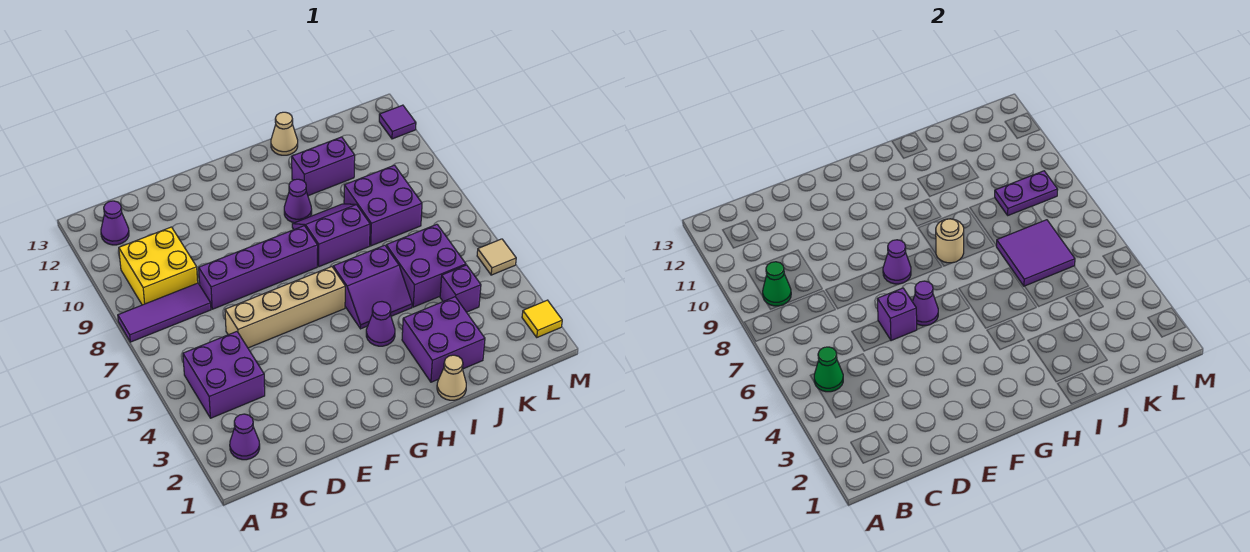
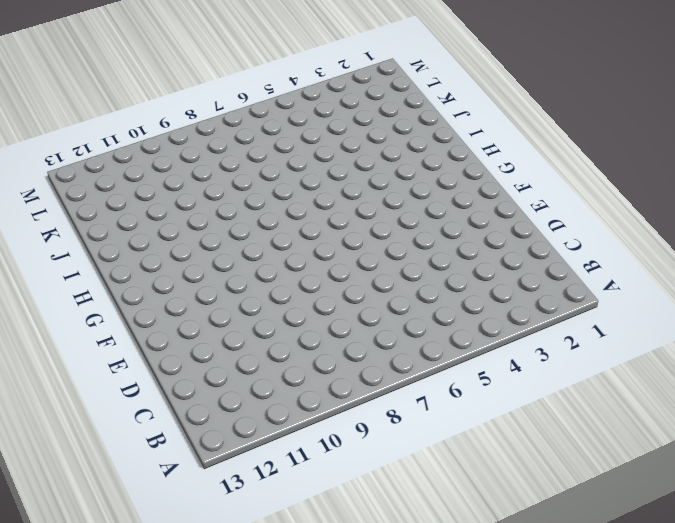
none -> purple tile A8:C8 level 1
none -> purple cone B2 level 1
none -> purple brick B4:C5 level 1

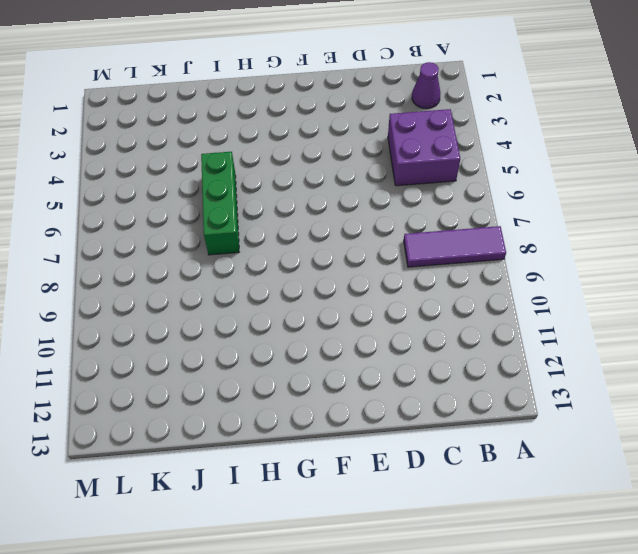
green brick I5:I7 level 1 -> purple slope H5:I6 level 1 top 6
none -> yellow brick B9:C10 level 1
none -> purple cone B12 level 1
none -> tan brick D6:G6 level 1

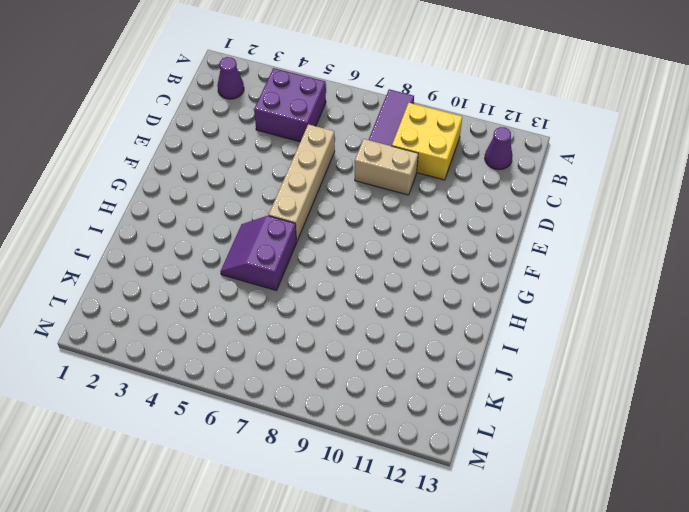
tan brick D8:D9 level 1 -> purple brick D8:G8 level 1
none -> purple cone H4 level 1
none -> purple slope H8:I9 level 1 top 8
none -> purple cone H10 level 1

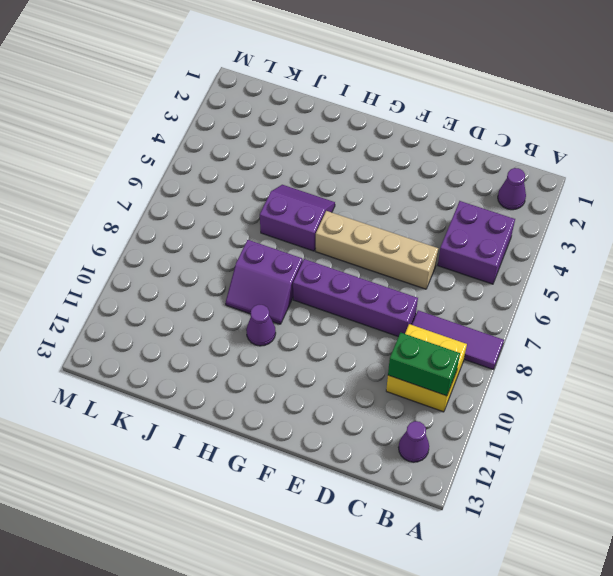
green brick B10:C10 level 2 -> none
none -> purple cone H4 level 1
none -> tan cone I1 level 1
none -> purple brick I2:J3 level 1

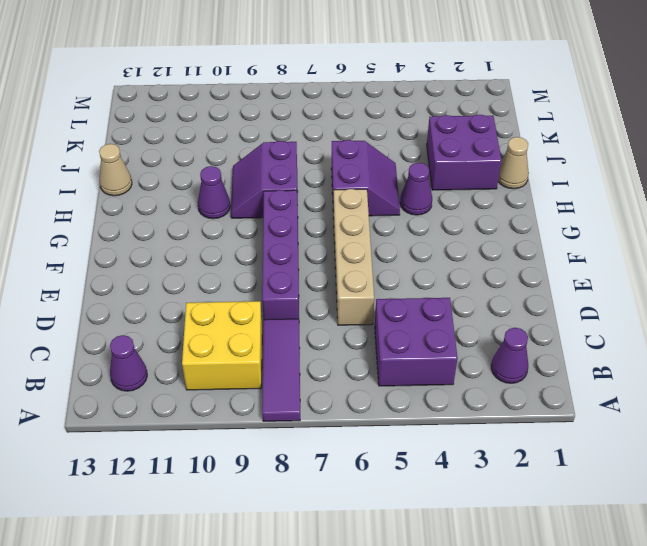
none -> purple brick I11:J11 level 1
none -> purple brick J5:K6 level 1
none -> purple brick J8:K9 level 1

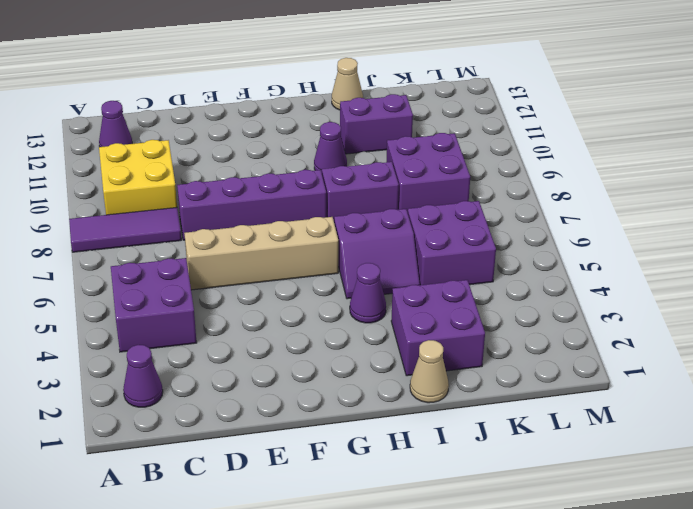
none -> purple brick K4 level 1
none -> yellow tile M2 level 1
none -> tan tile M5 level 1

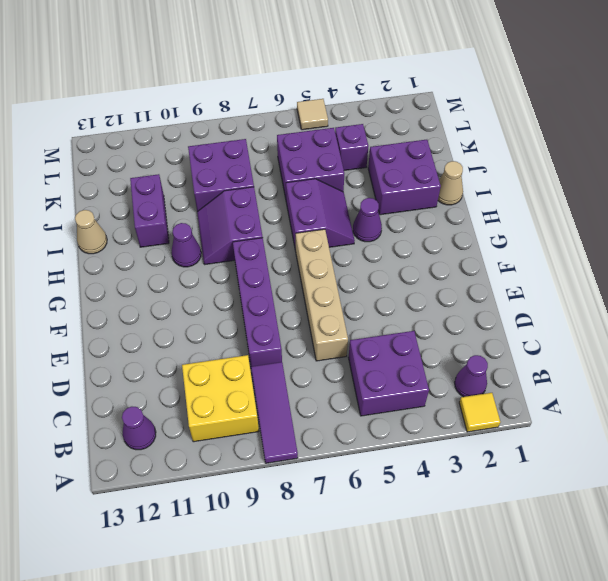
yellow tile A2 level 1 -> yellow tile M2 level 1
none -> purple tile M12 level 1
none -> green cone B5 level 2
none -> green cone B9 level 2

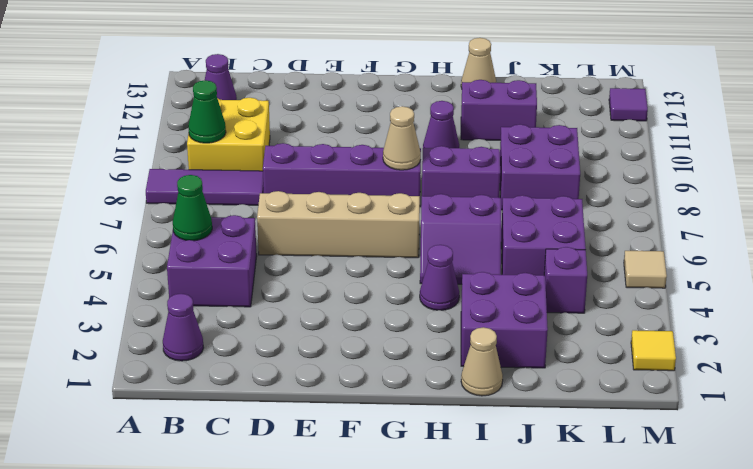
tan cone G8 level 2 -> none
none -> purple brick E6 level 2
none -> purple cone F6 level 2
none -> purple cone F8 level 2

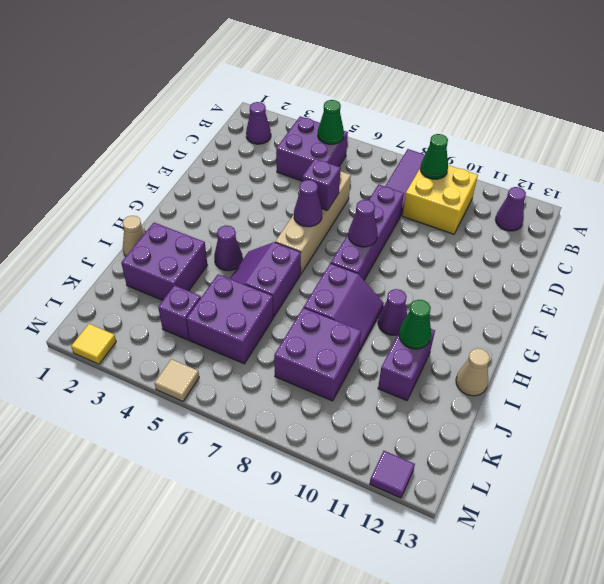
green cone I11 level 2 -> none
none -> tan round brick H8 level 2
none -> purple tile J6:K7 level 2
none -> purple plate K9:L9 level 2

